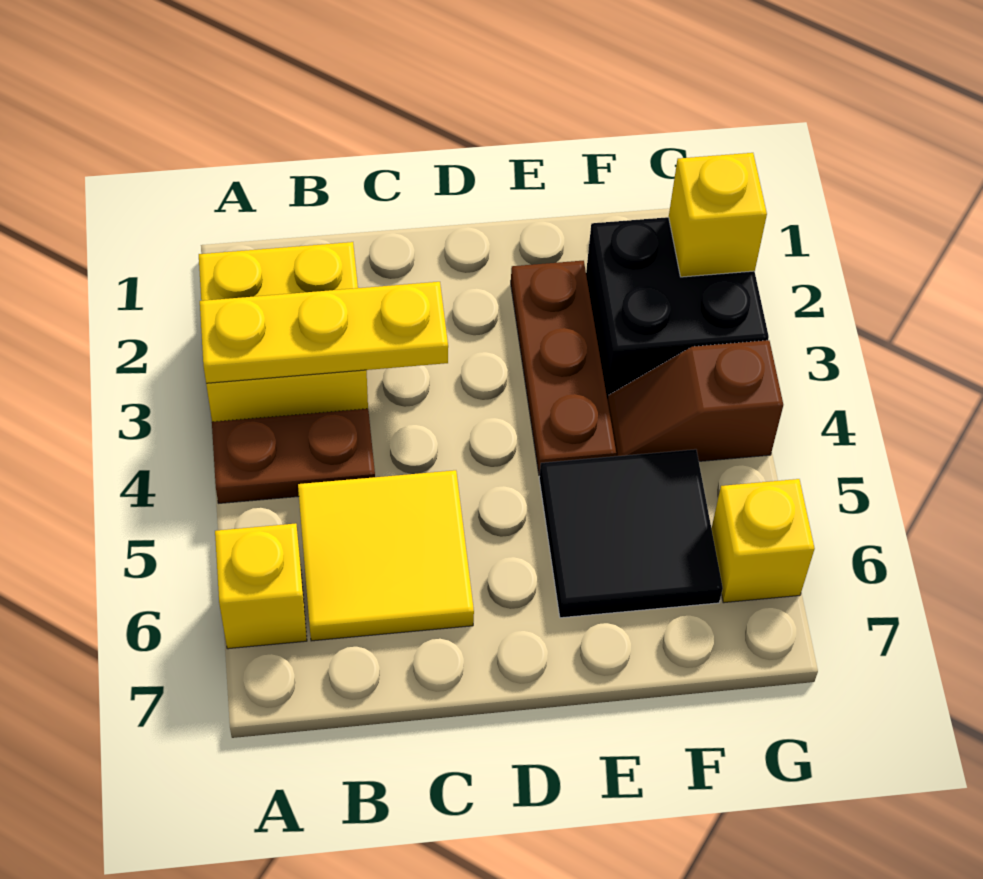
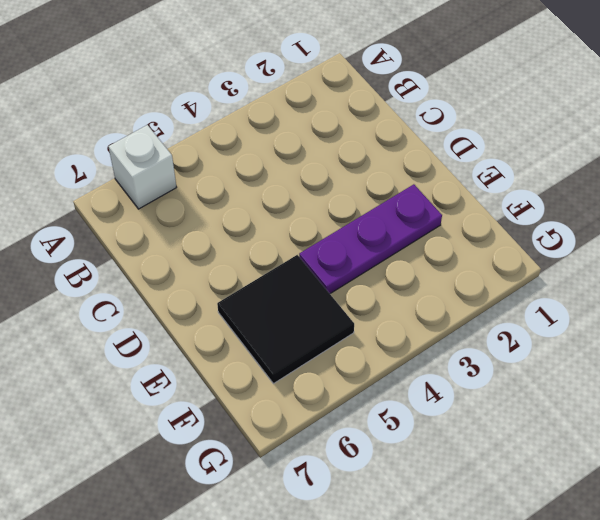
white brick A6 level 1 -> yellow brick A6 level 1
purple plate E2:E4 level 1 -> brown plate E2:E4 level 1
none -> yellow brick A2:B3 level 1
none -> brown plate A4:B4 level 1

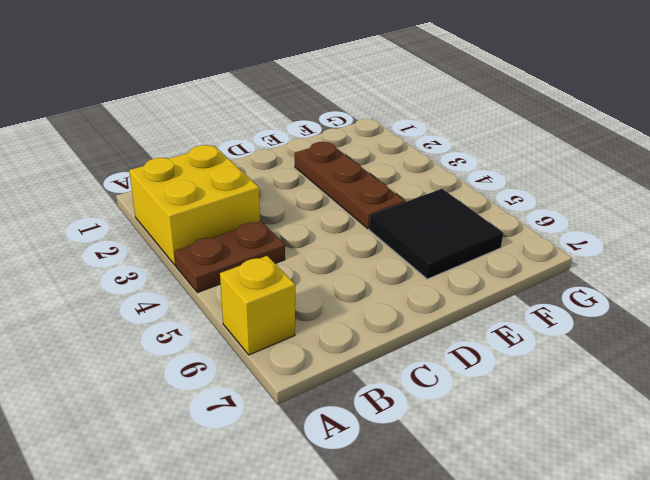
none -> yellow tile B5:C6 level 1
none -> black brick F2:G3 level 1

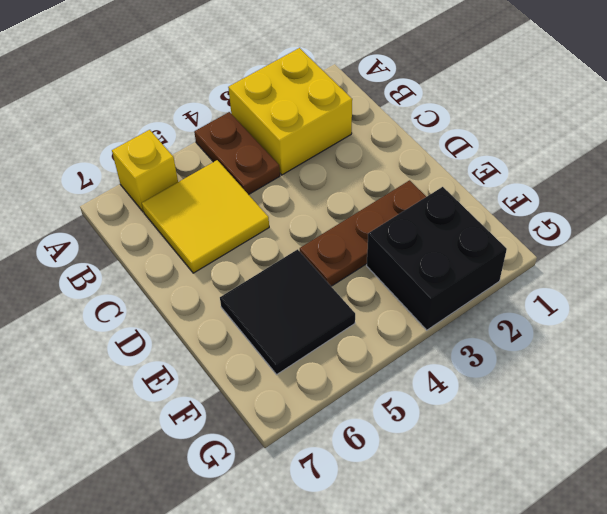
none -> brown slope F4:G4 level 1 top G
none -> yellow brick G6 level 1

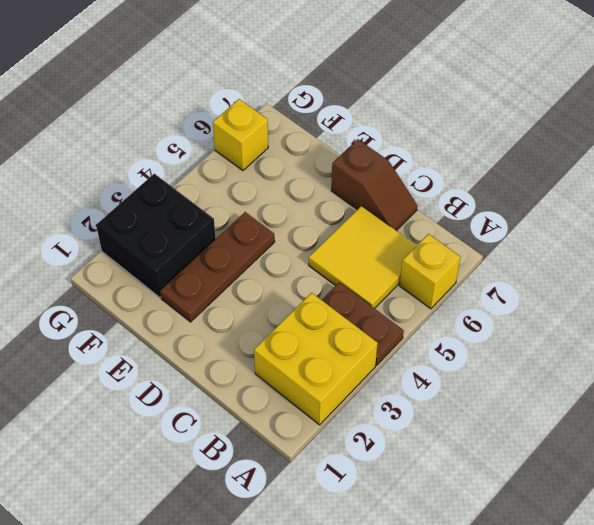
brown slope C7:D7 level 1 top D -> brown slope F4:G4 level 1 top G
none -> black tile E5:F6 level 1
none -> yellow plate A3:C3 level 2

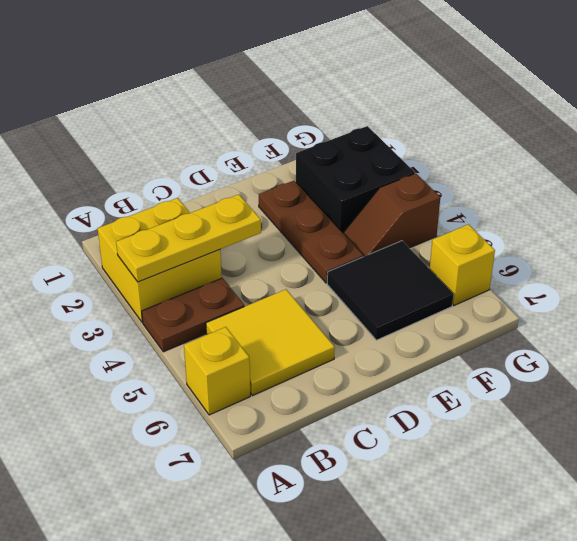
none -> yellow brick G2 level 2

